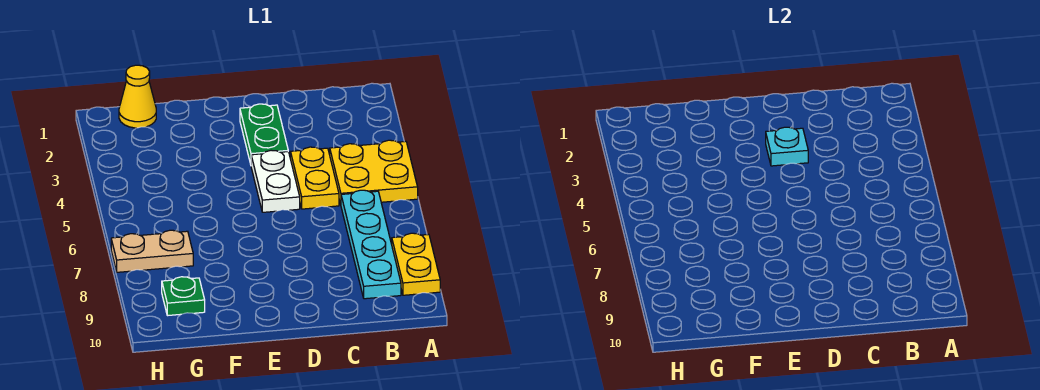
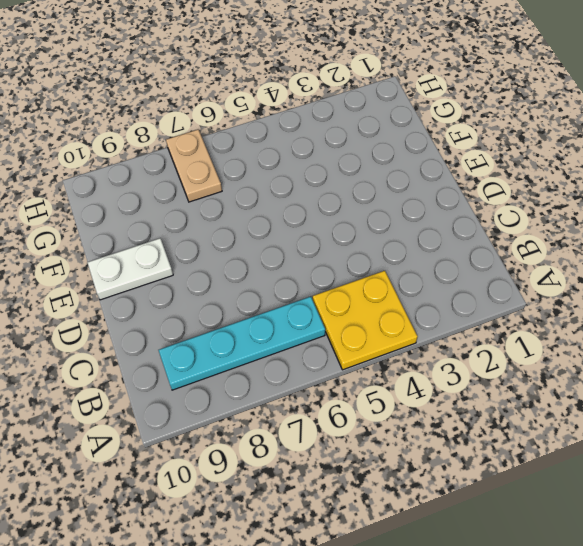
white plate E9:E10 level 1 -> white plate D4:D5 level 1
none -> yellow plate A8:A9 level 1
none -> yellow plate C4:C5 level 1

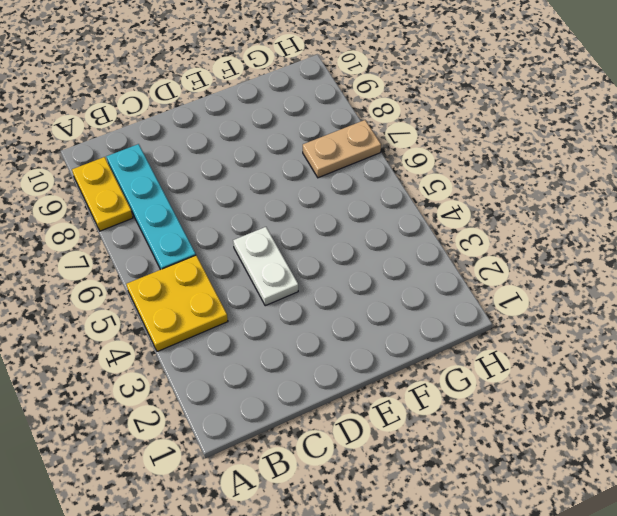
none -> yellow plate C4:C5 level 1
none -> green plate D2:D3 level 1

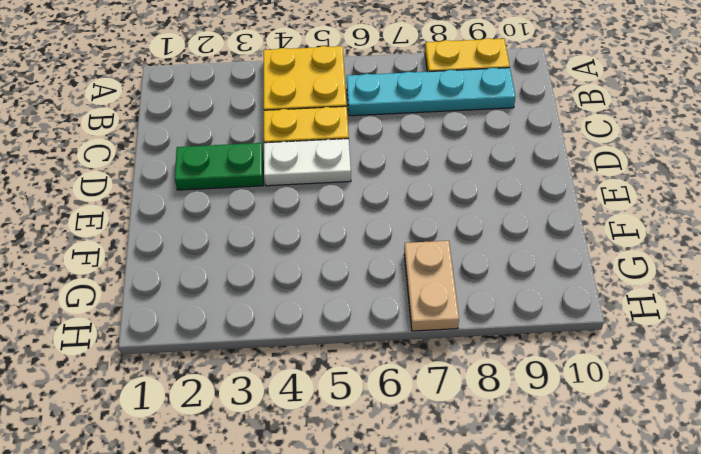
none -> yellow cone G1 level 1
none -> green plate G9 level 1

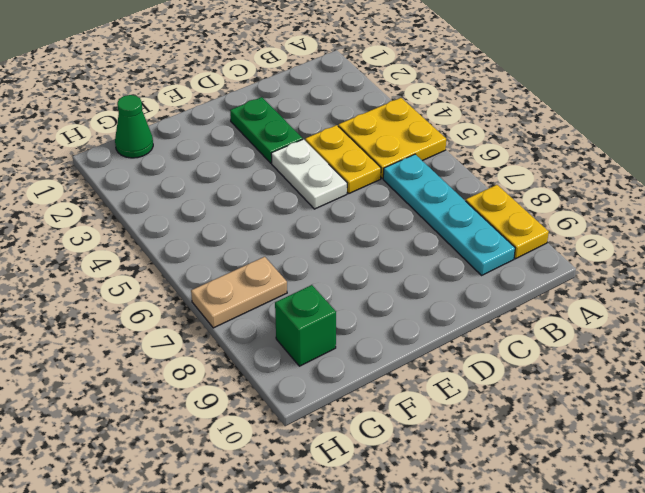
green cone G1 level 1 -> yellow cone G1 level 1
green brick G9 level 1 -> green plate G9 level 1
none -> cyan plate D3 level 2

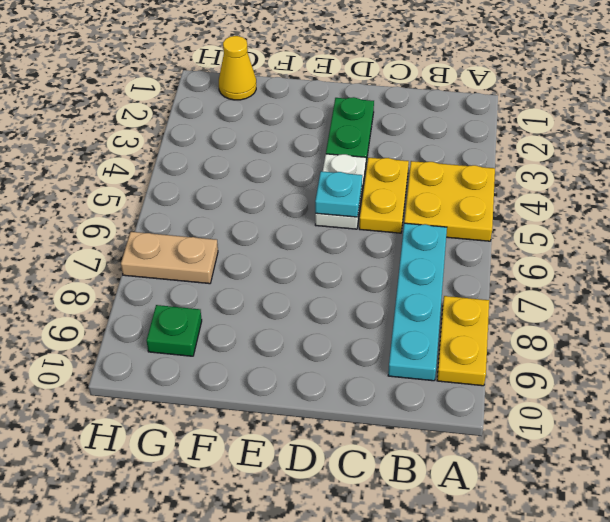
cyan plate D5 level 2 -> cyan plate D3 level 2

